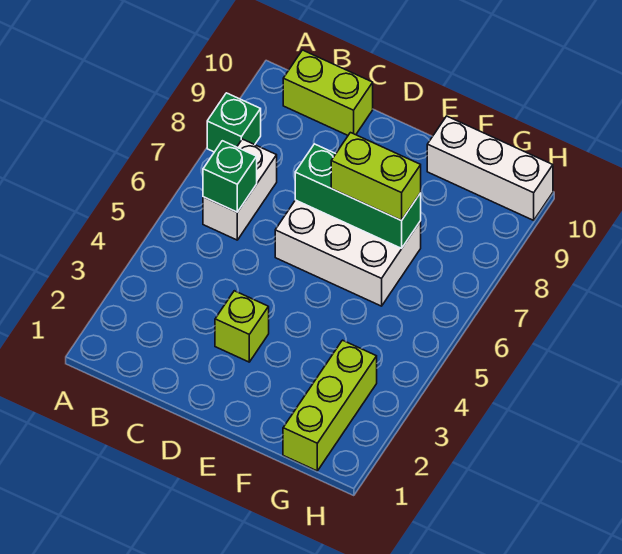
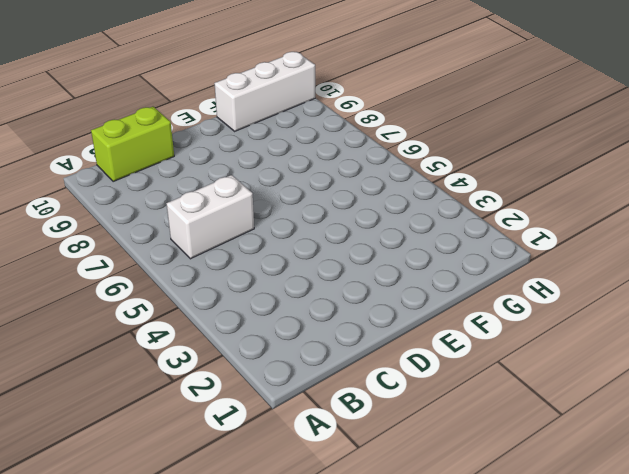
white brick B6:C6 level 1 -> white brick B6:B7 level 1
none -> green brick A8 level 1
none -> lime brick D3 level 1

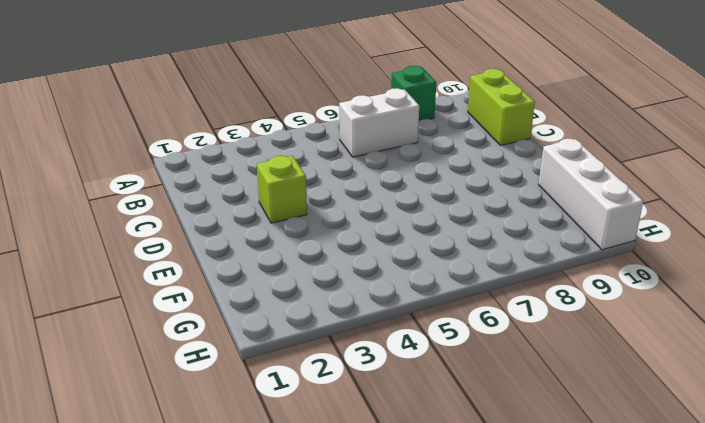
none -> white brick D6:F7 level 1
none -> lime brick G1:G3 level 1

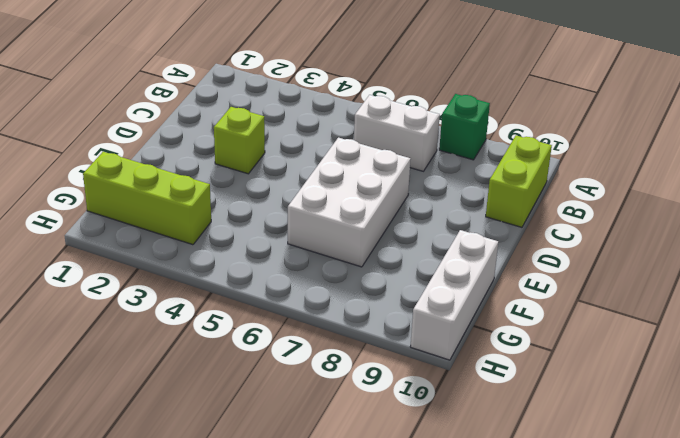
none -> green brick B6 level 2
none -> green brick D7:F7 level 2

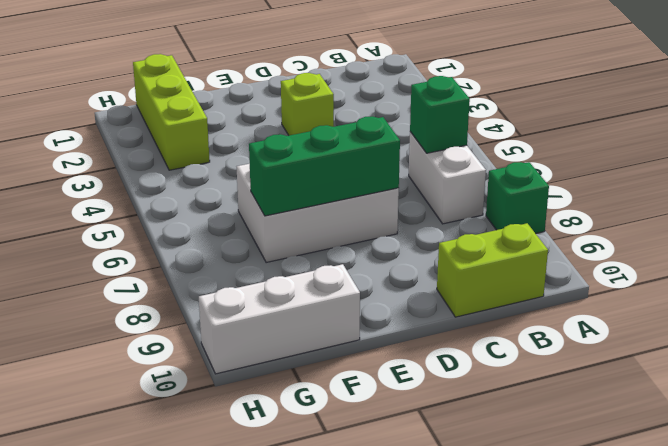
none -> lime brick E7:F7 level 3

